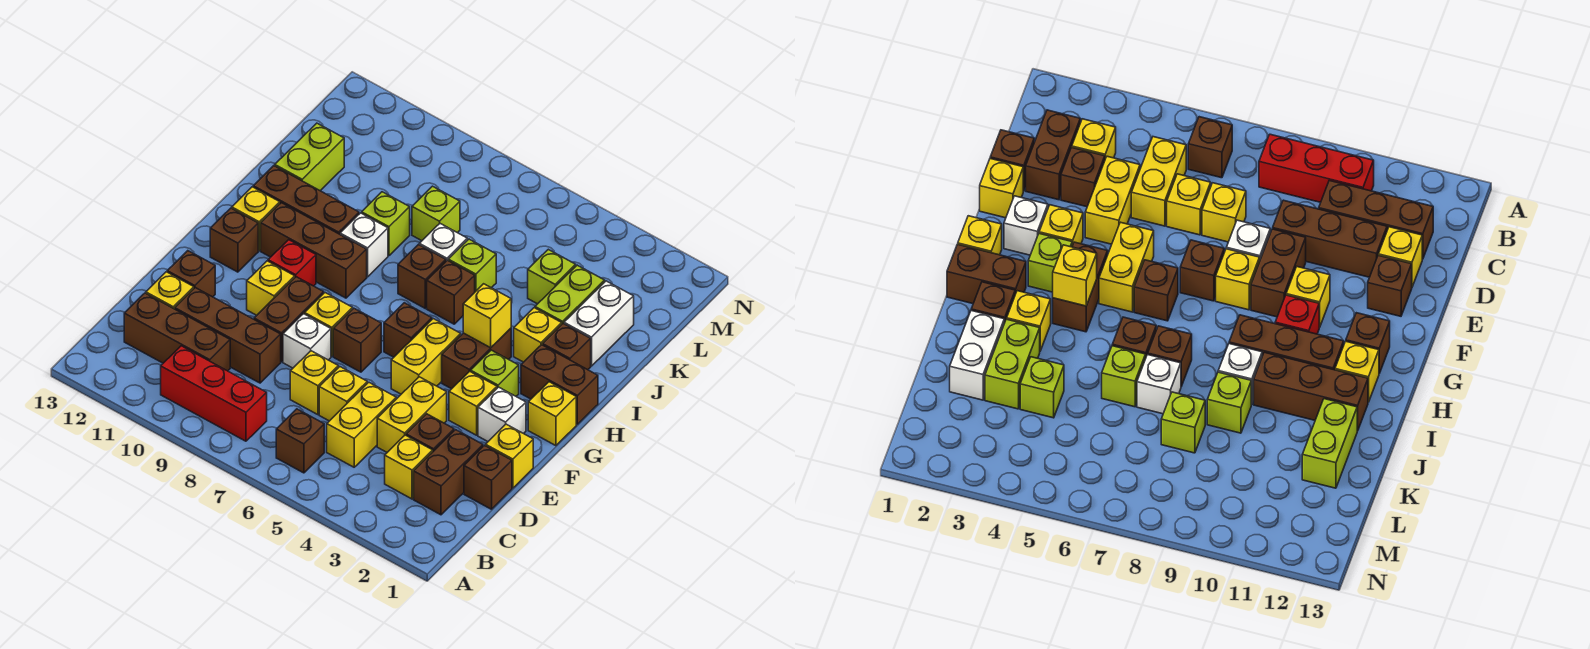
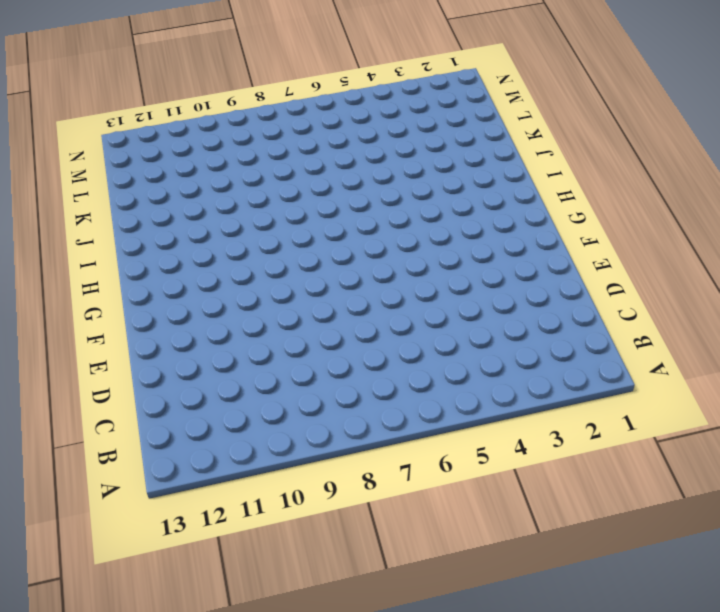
none -> brown brick B6 level 1
none -> red brick B8:B10 level 1
none -> brown brick C2:D2 level 1
none -> yellow brick C3 level 1

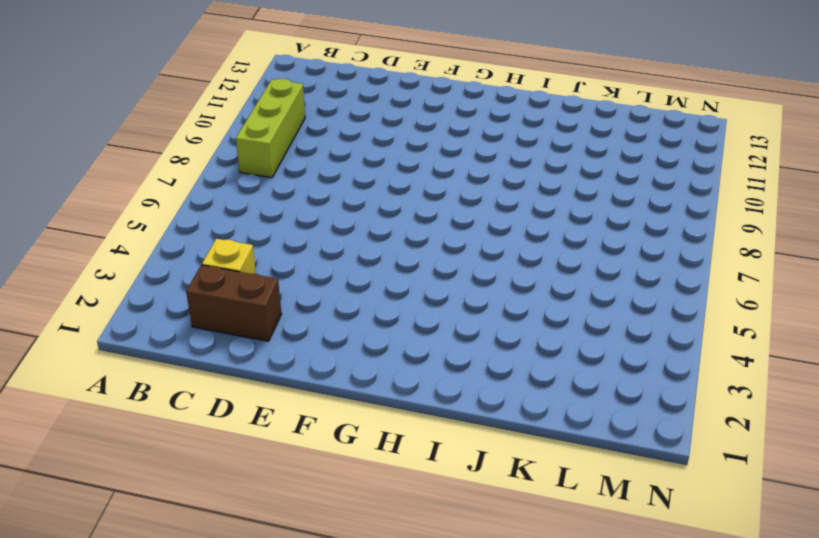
lime brick B8:B10 level 1 -> red brick B8:B10 level 1
none -> brown brick B6 level 1
none -> yellow brick C5:D5 level 1
none -> brown brick C10:C12 level 1
none -> brown brick D1 level 1

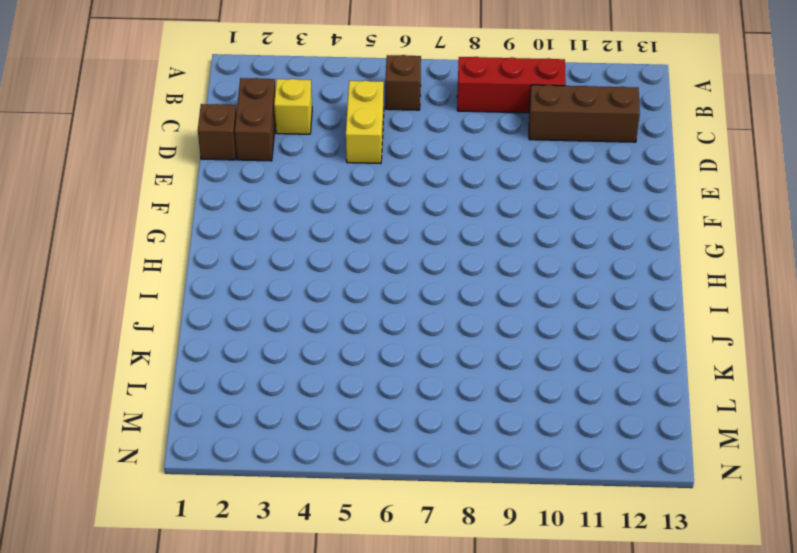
none -> brown brick D3 level 1
none -> yellow brick D4:E4 level 1
none -> yellow brick D6 level 1
none -> yellow brick D7 level 1

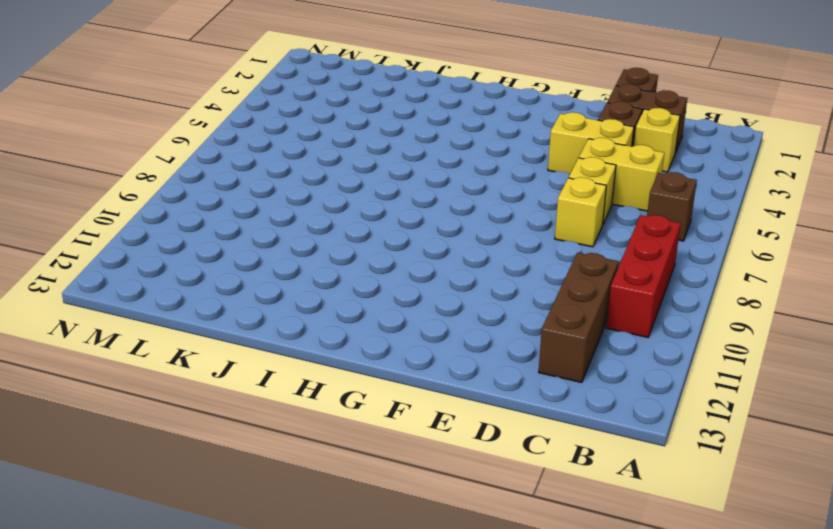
none -> brown brick D9:D11 level 1
none -> yellow brick D12 level 1
none -> yellow brick E1 level 1
none -> white brick E8 level 1

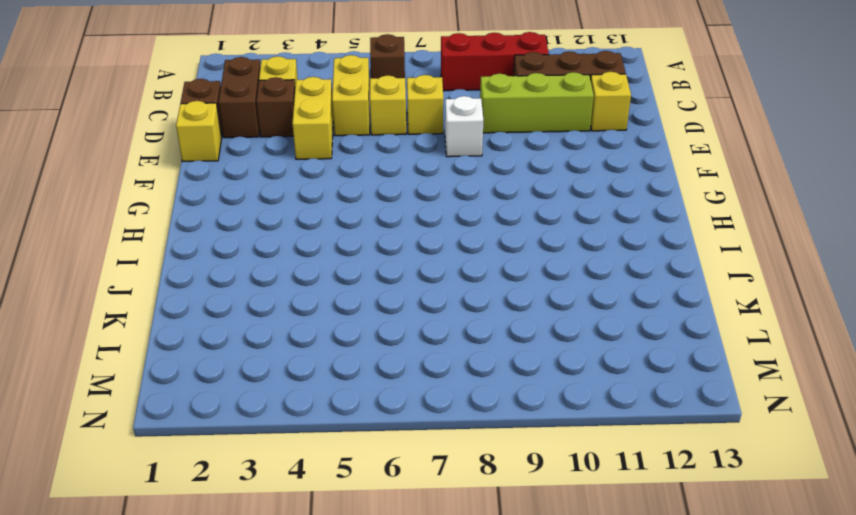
lime brick D9:D11 level 1 -> brown brick D9:D11 level 1
none -> brown brick E9:F9 level 1
none -> brown brick E12 level 1
none -> white brick F2 level 1
none -> yellow brick F3 level 1

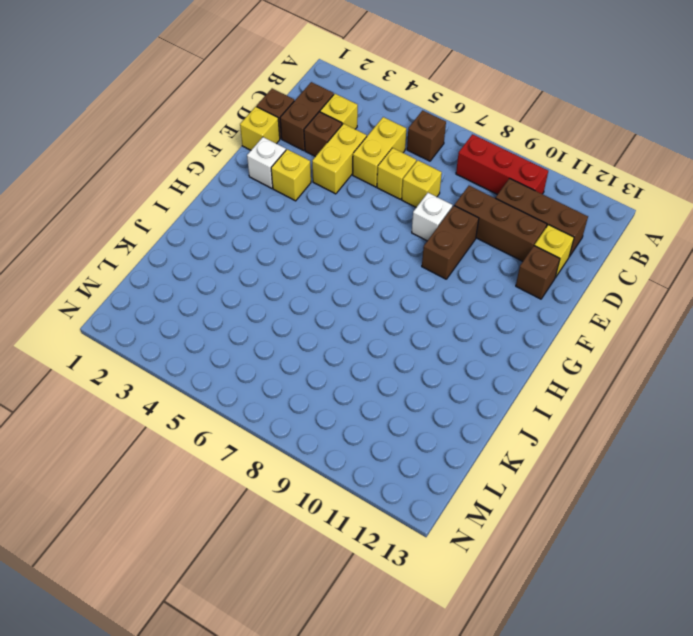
none -> yellow brick F5:G5 level 1
none -> brown brick F7 level 1
none -> yellow brick F8 level 1
none -> yellow brick F10 level 1

